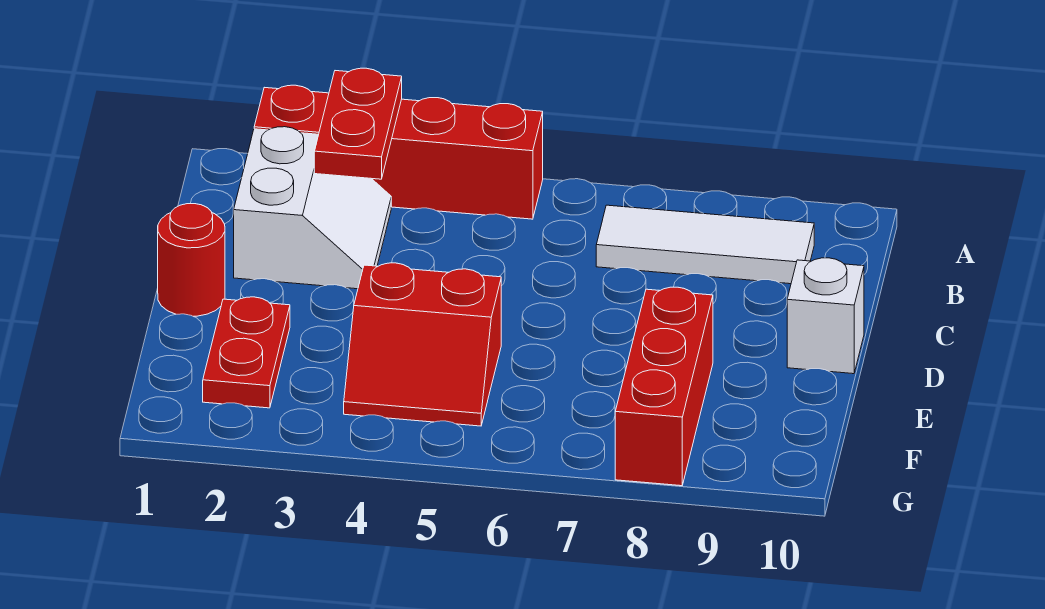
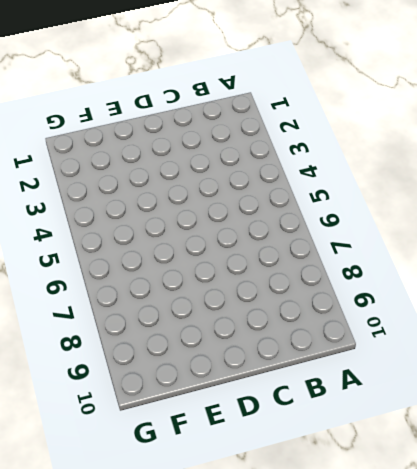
none -> red brick A2:A5 level 1
none -> white slope B2:C3 level 1 top 2

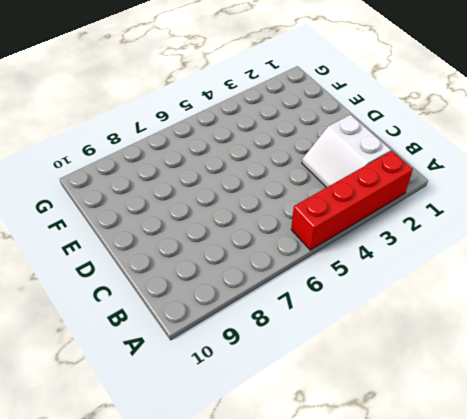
none -> white tile B7:B9 level 1
none -> red round brick D1 level 1

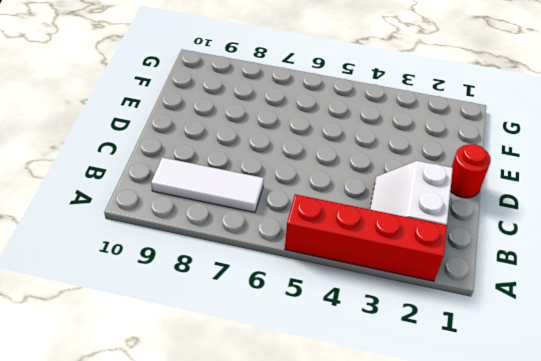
none -> white brick D10 level 1
none -> red plate E2:F2 level 1

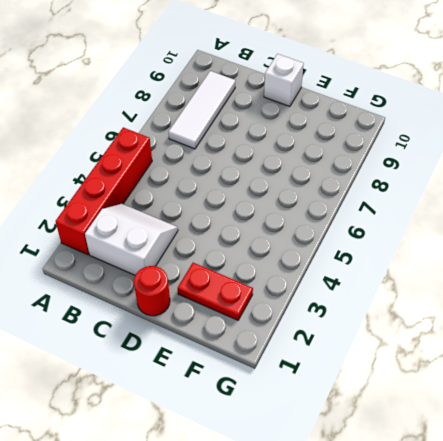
none -> red slope E4:F5 level 1 top E
none -> red brick E8:G8 level 1

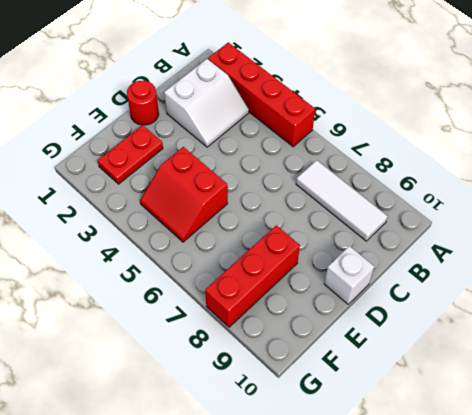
none -> red plate A3:B3 level 2

